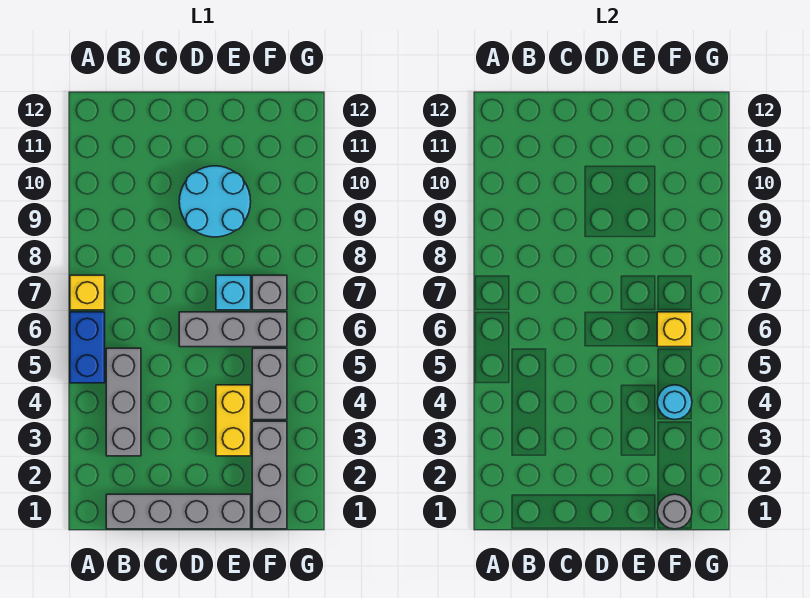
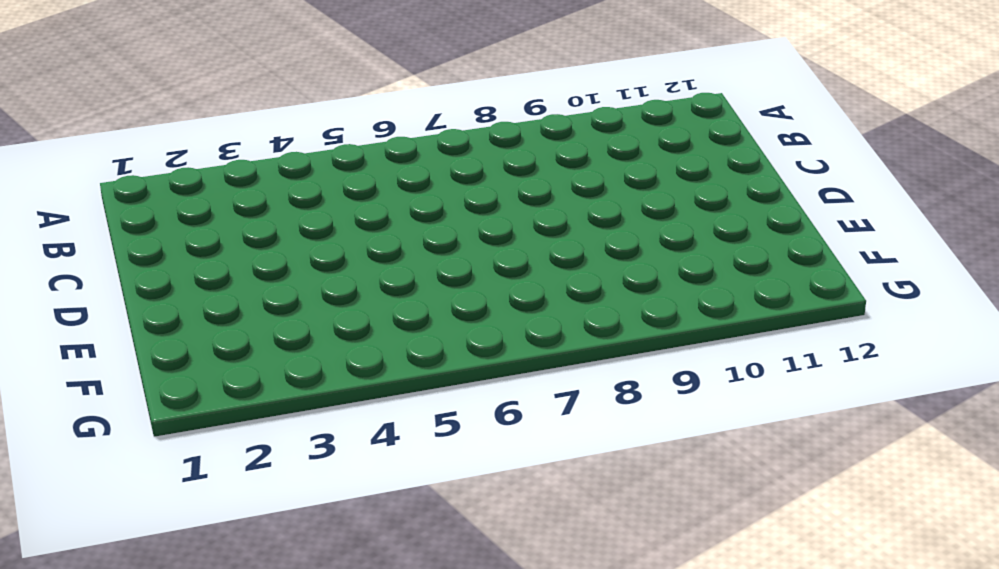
none -> blue brick A5:A6 level 1
none -> yellow brick A7 level 1
none -> grey brick B1:E1 level 1

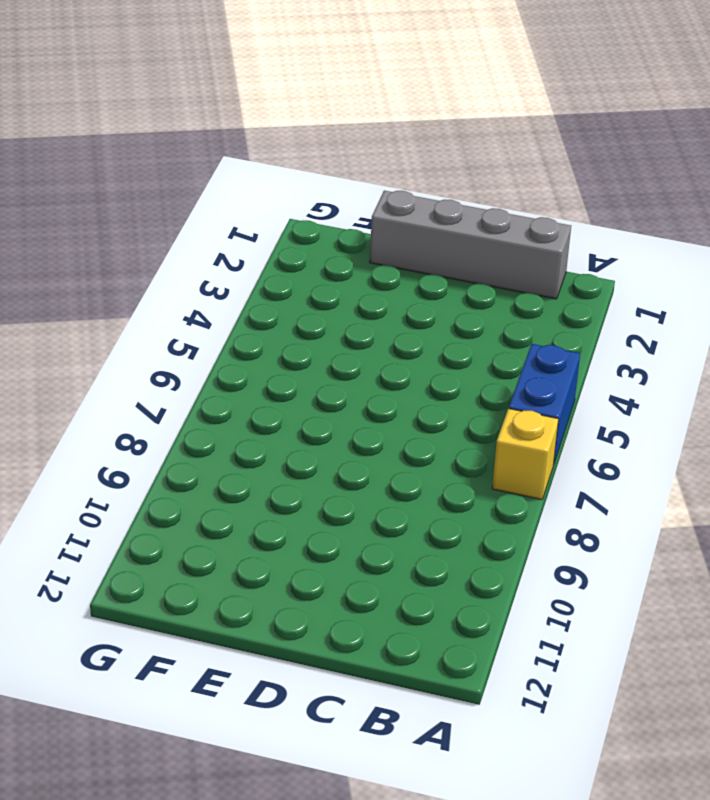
none -> grey brick B3:B5 level 1
none -> grey brick D6:F6 level 1
none -> cyan round brick D9:E10 level 1

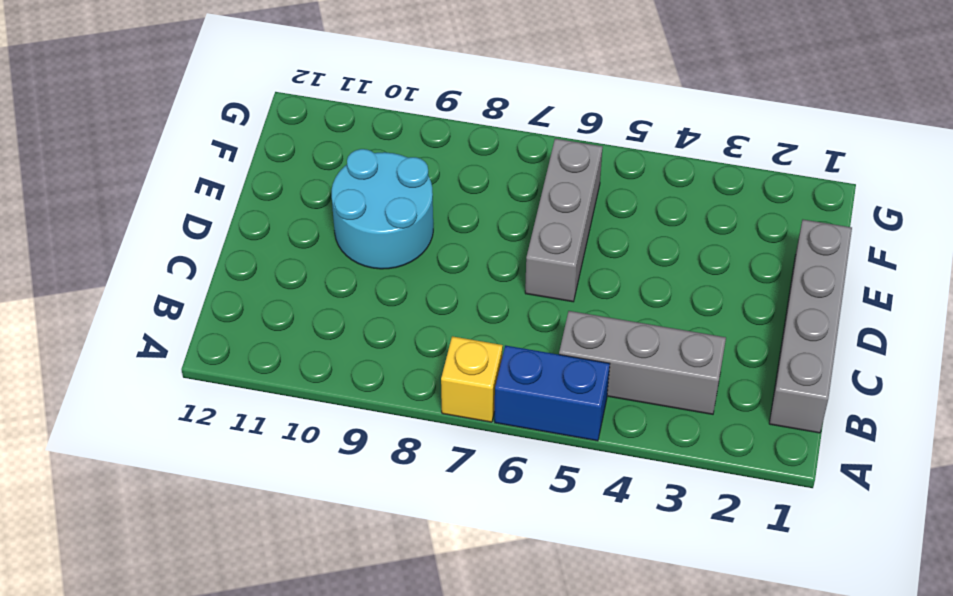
none -> yellow brick E3:E4 level 1
none -> cyan brick E7 level 1
none -> grey brick F1:F3 level 1

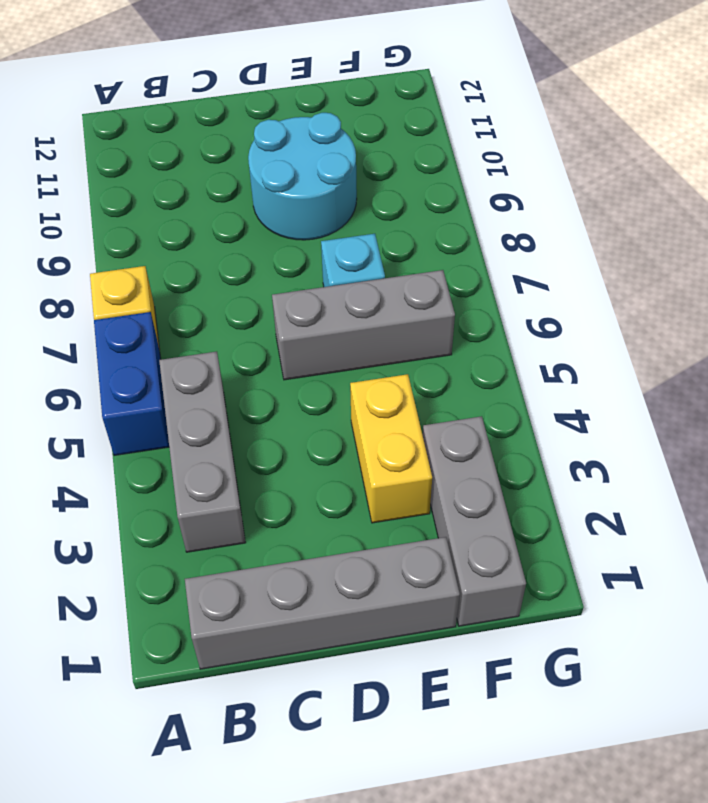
none -> grey brick F4:F5 level 1
none -> grey brick F7 level 1
none -> grey round brick F1 level 2

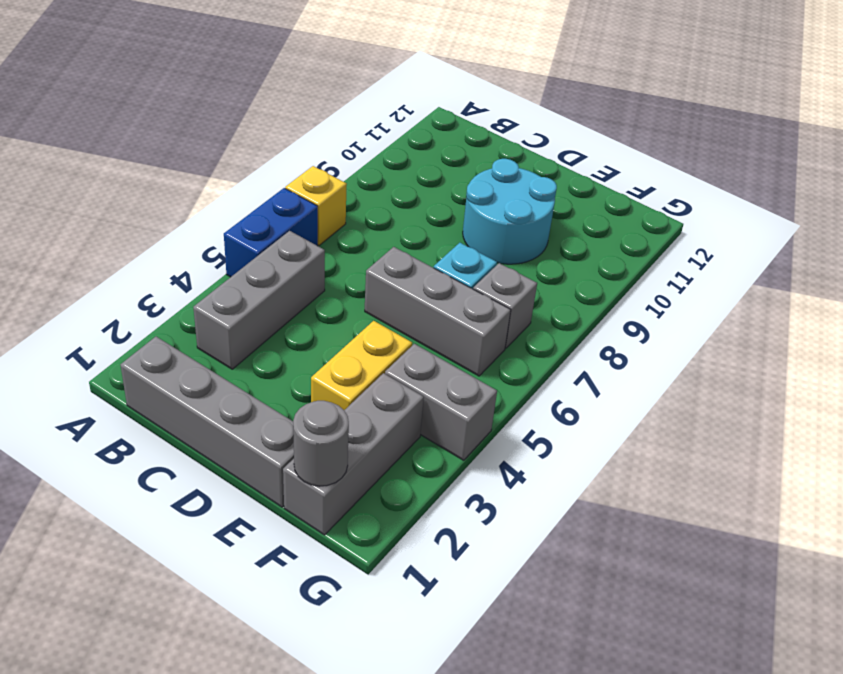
grey brick F4:G4 level 1 -> grey brick F4:F5 level 1
none -> cyan round brick F4 level 2
none -> yellow brick F6 level 2

